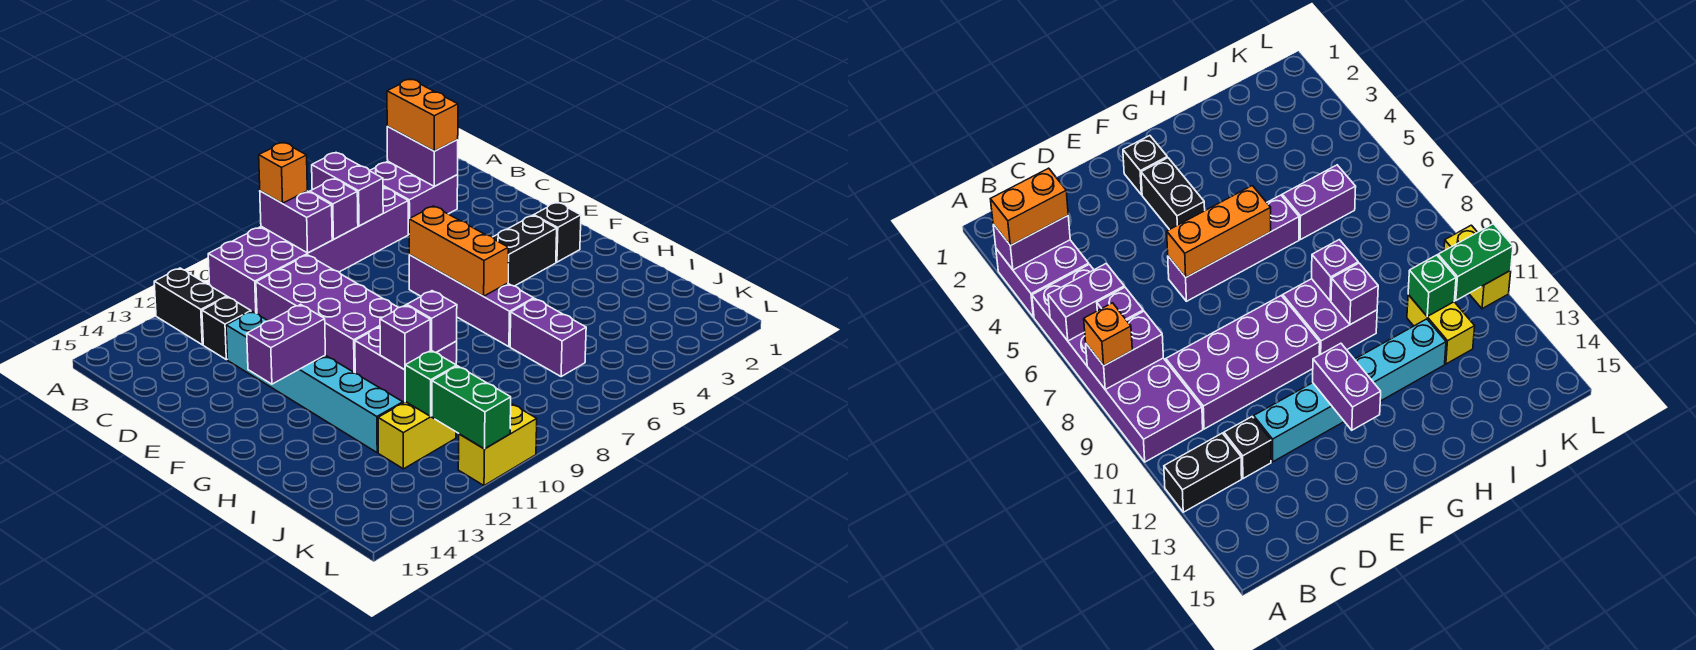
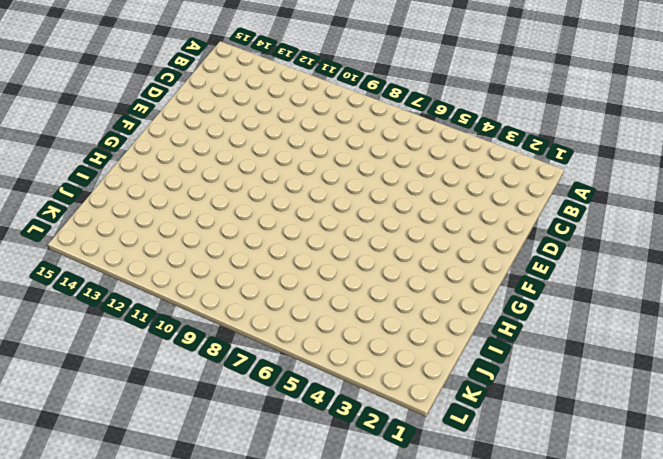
none -> purple brick A3:B4 level 1
none -> purple brick A5:B10 level 1
none -> black brick A12:B12 level 1

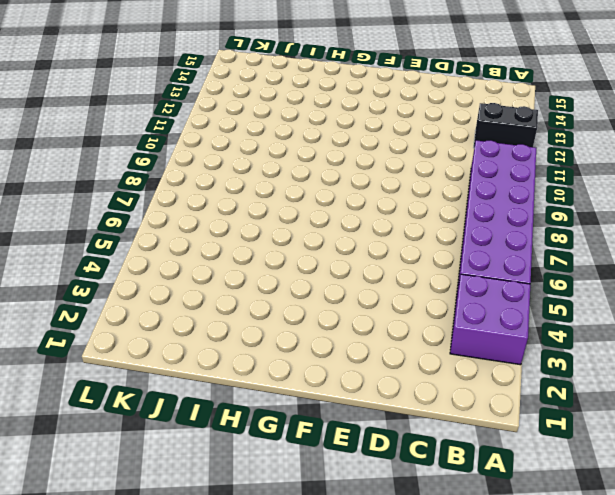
none -> purple brick C9:F10 level 1
none -> black brick C12 level 1
none -> cyan brick D12:I12 level 1

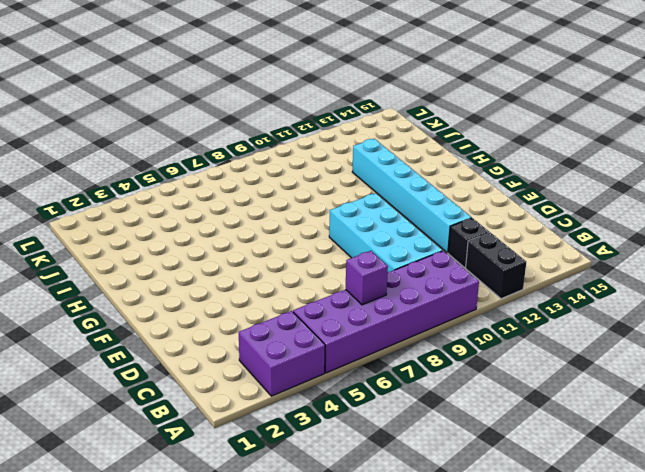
cyan brick C9:F10 level 1 -> purple brick C9:F10 level 1
none -> purple brick E6:H6 level 1
none -> black brick F2 level 1
none -> black brick F3:F4 level 1

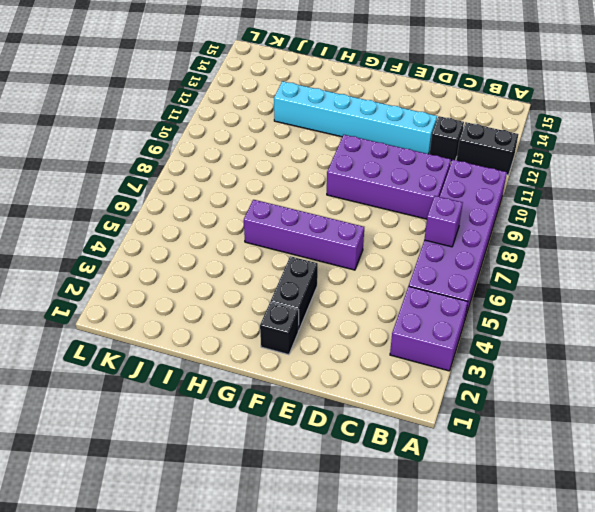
none -> purple brick G9:H10 level 1
none -> purple brick I6:J6 level 1
none -> yellow brick J11:J12 level 1

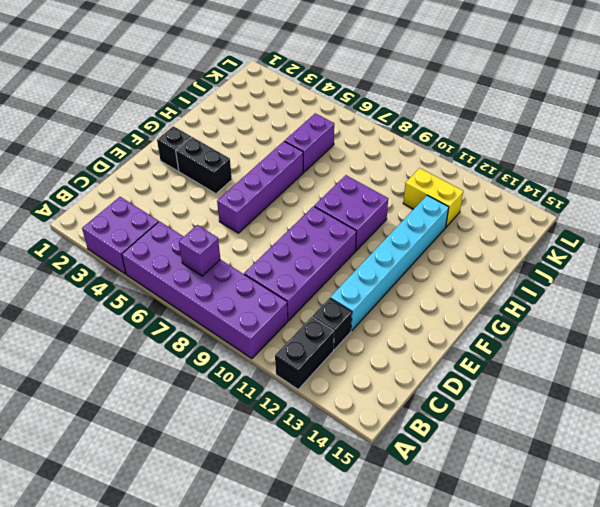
none -> yellow brick L10:L11 level 1
none -> purple brick A3:B3 level 2
none -> purple brick A6:B6 level 2

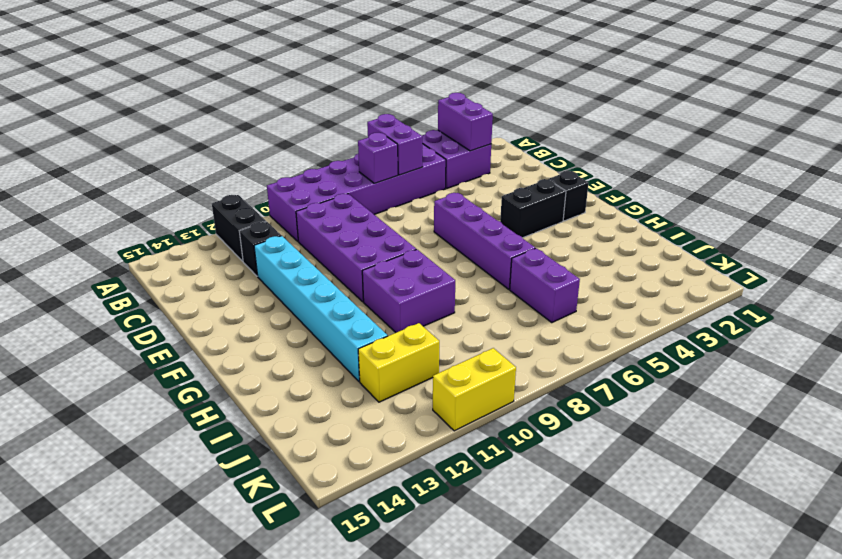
none -> purple brick A8:B8 level 2
none -> orange brick E6:G6 level 2
none -> purple brick F12:F13 level 2

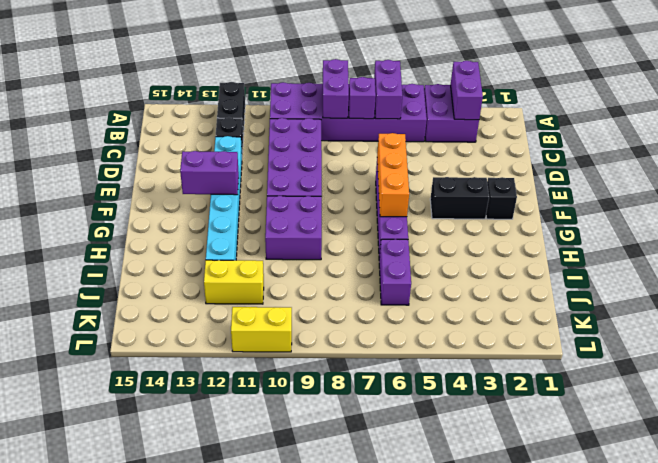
none -> purple brick H9 level 2
none -> purple brick H10 level 2
none -> green brick J11 level 2

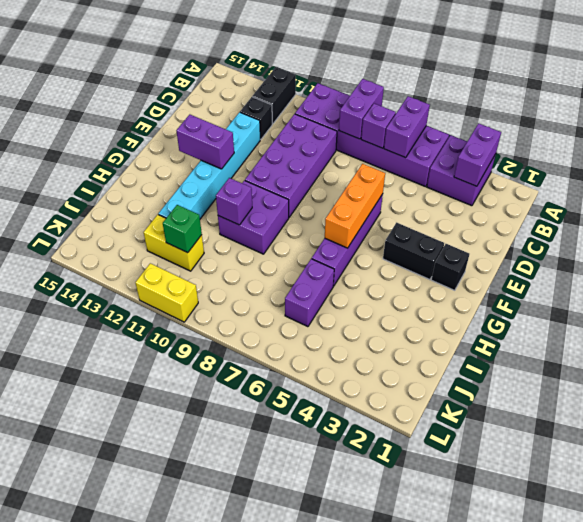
none -> purple brick H9 level 2
none -> green brick K11:L11 level 2
none -> orange brick A3:B3 level 3

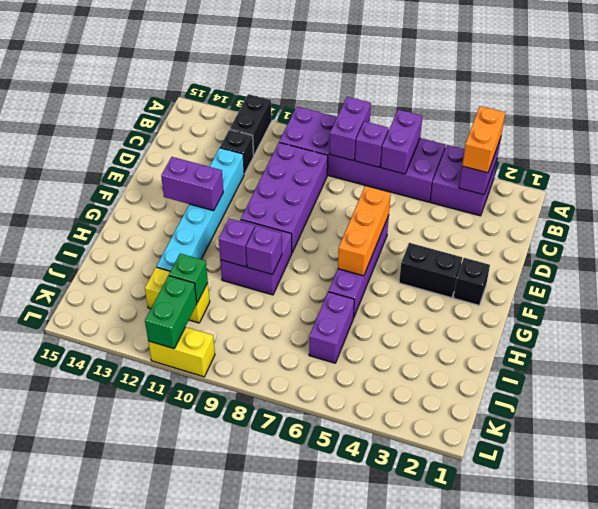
none -> orange brick A8 level 3

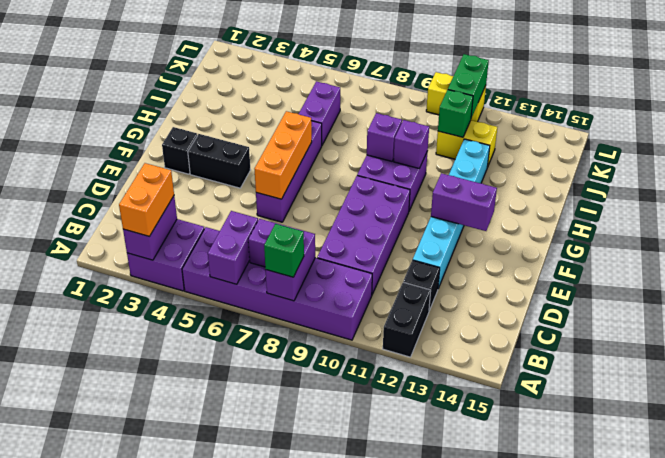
green brick A8 level 3 -> orange brick A8 level 3

